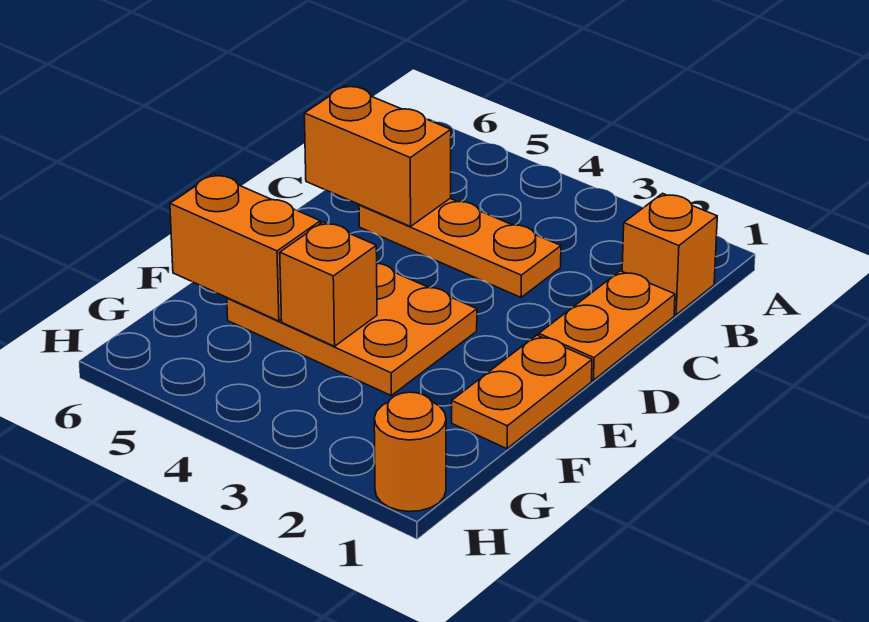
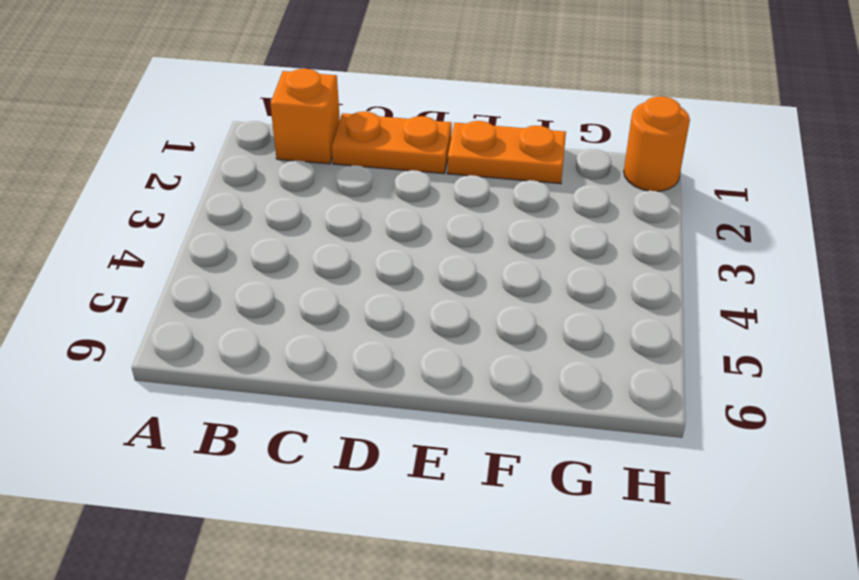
none -> orange plate C3:C5 level 1
none -> orange plate E3:F5 level 1

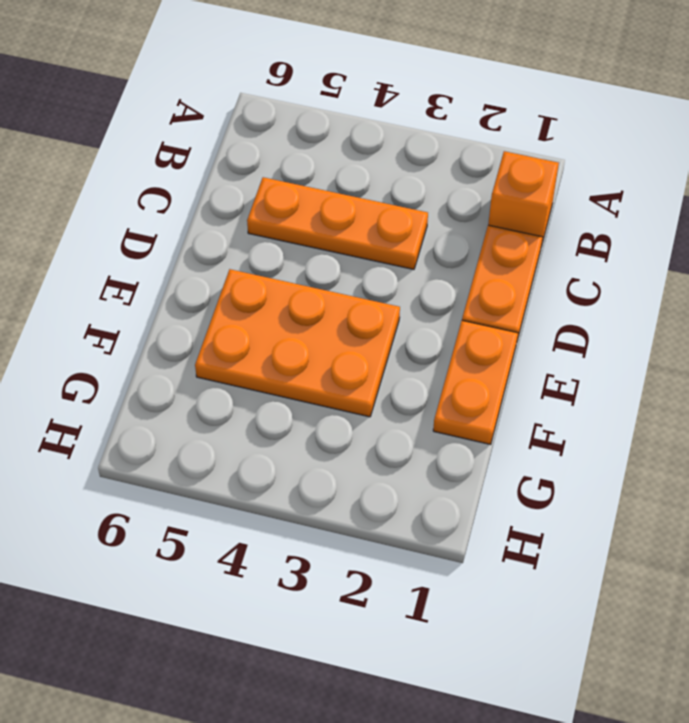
none -> orange round brick H1 level 1
none -> orange brick C5:C6 level 2

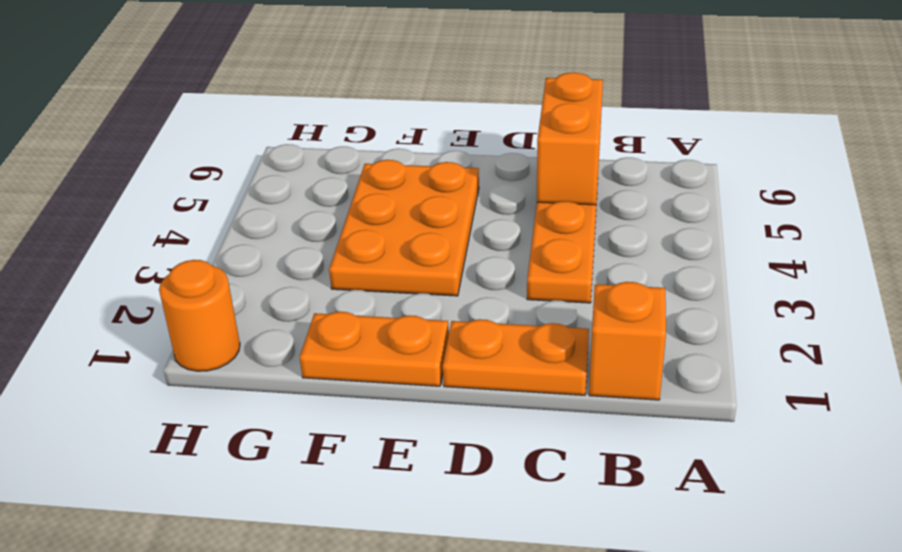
none -> orange brick F4 level 2
none -> orange brick F5:F6 level 2

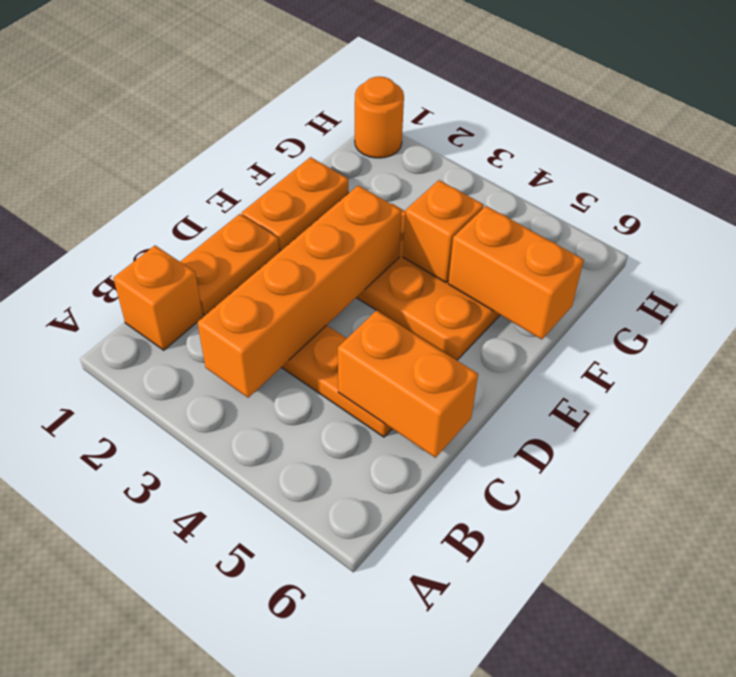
orange brick B3:E3 level 2 -> none

